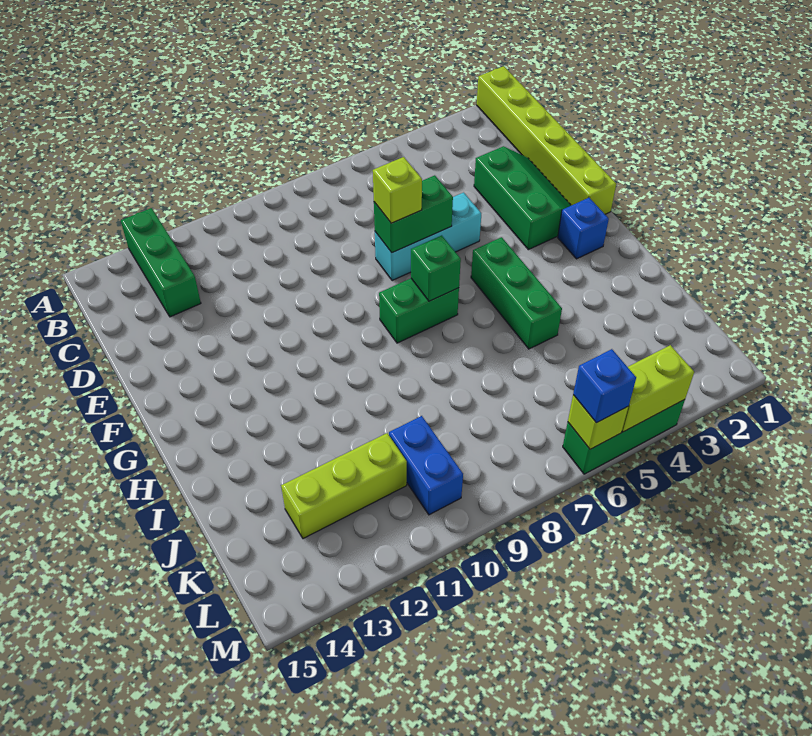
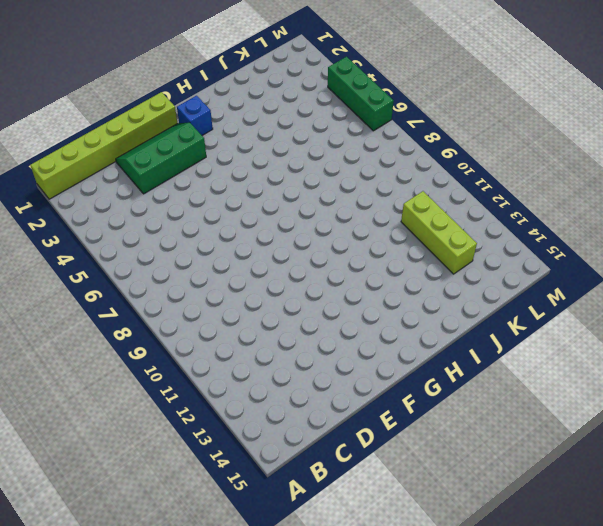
none -> green brick A13:C13 level 1
none -> cyan brick E5:E7 level 1
none -> green brick G5:I5 level 1

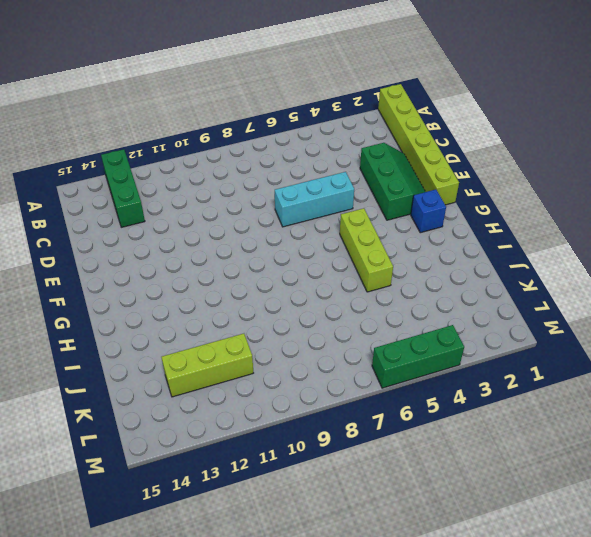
lime brick G5:I5 level 1 -> green brick G5:I5 level 1
none -> green brick G7:G8 level 1
none -> blue brick K10:L10 level 1
none -> green brick E6:E7 level 2

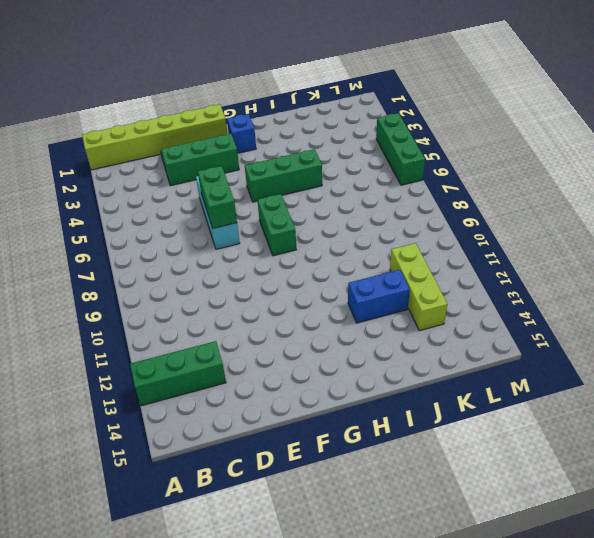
blue brick I12:J12 level 1 -> blue brick K10:L10 level 1
none -> green brick G7 level 2
none -> lime brick M4:M5 level 2
none -> lime brick M6 level 2

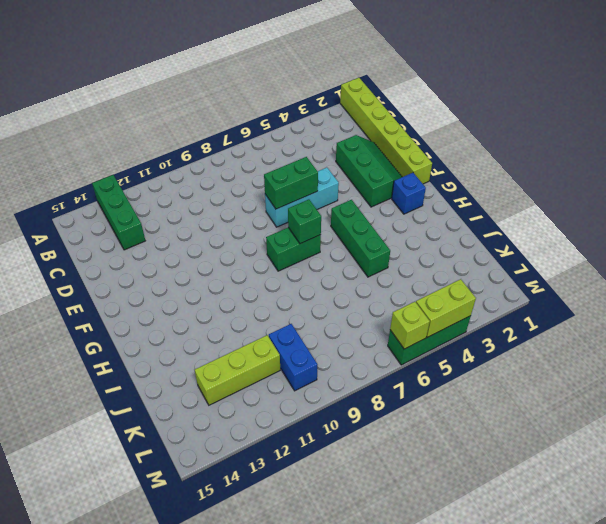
none -> lime brick E7 level 3
none -> blue brick M6 level 3

